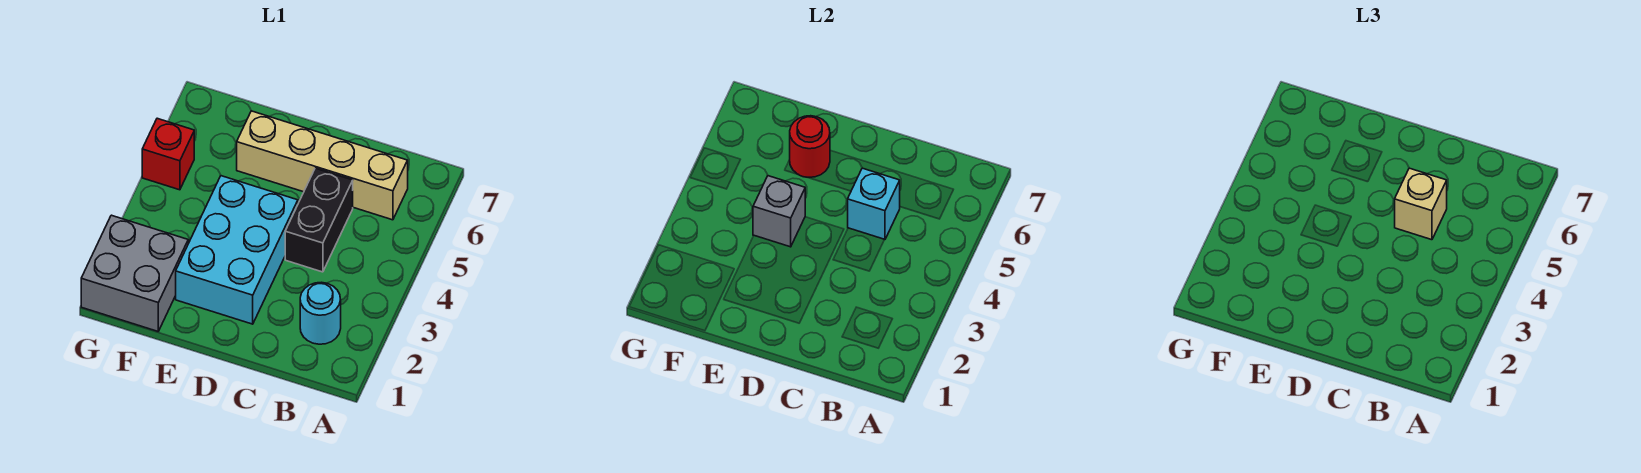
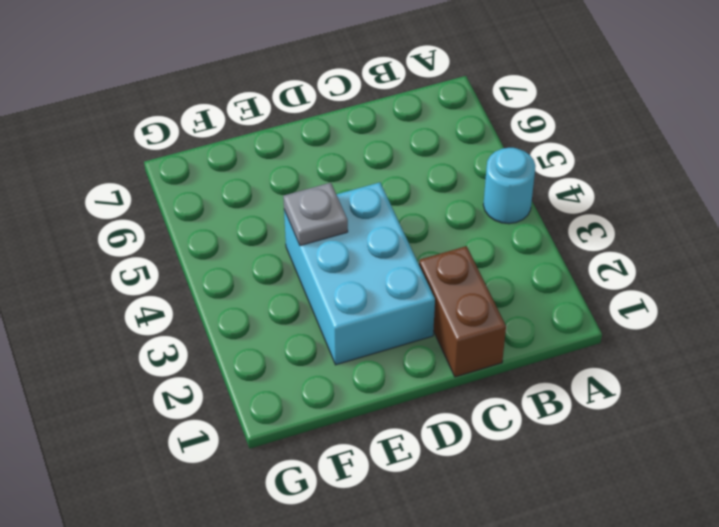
cyan round brick A4 level 1 -> cyan round brick B2 level 1
brown brick C1:C2 level 1 -> none
grey plate E4 level 2 -> grey brick E4 level 2
none -> tan brick B6:E6 level 1
none -> black brick C4:C5 level 1

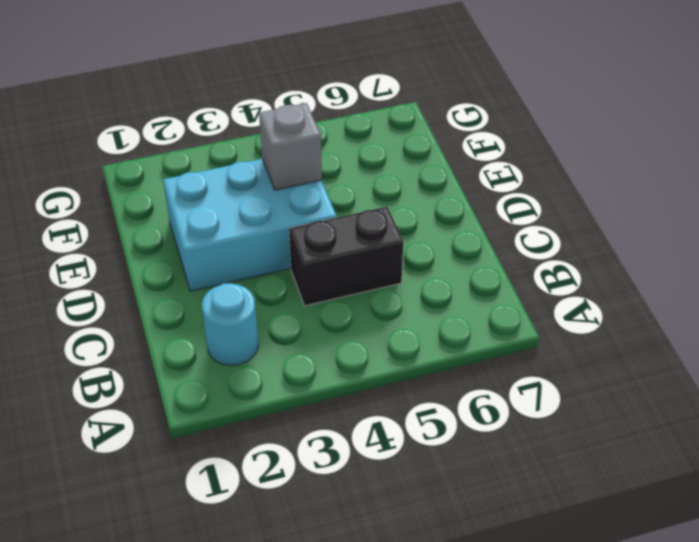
none -> tan brick B6:E6 level 1
none -> grey brick F1:G2 level 1

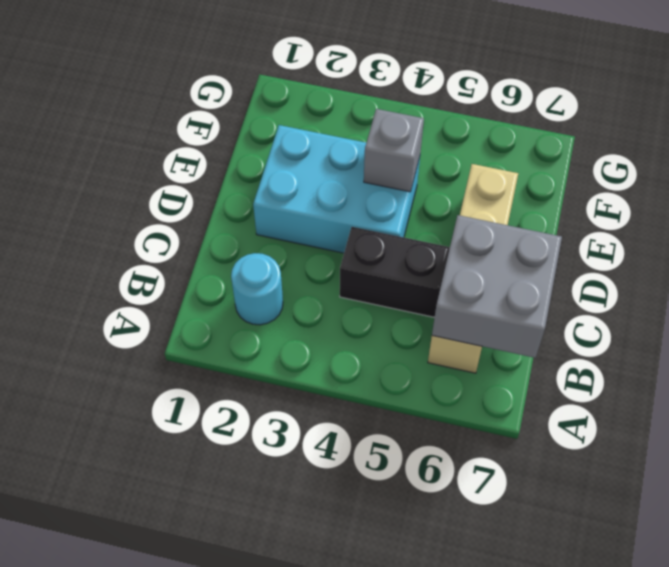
grey brick B6:C7 level 2 -> grey brick F1:G2 level 1
none -> red brick G5 level 1
none -> cyan brick C5 level 2

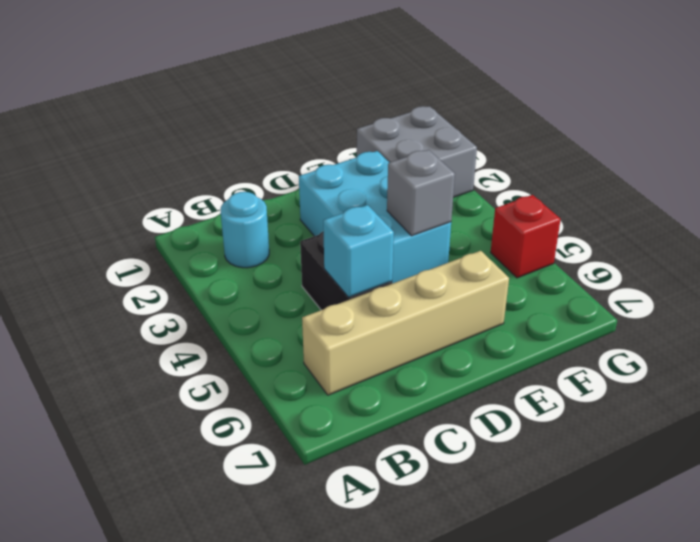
none -> red round brick E6 level 2
none -> tan brick C5 level 3

